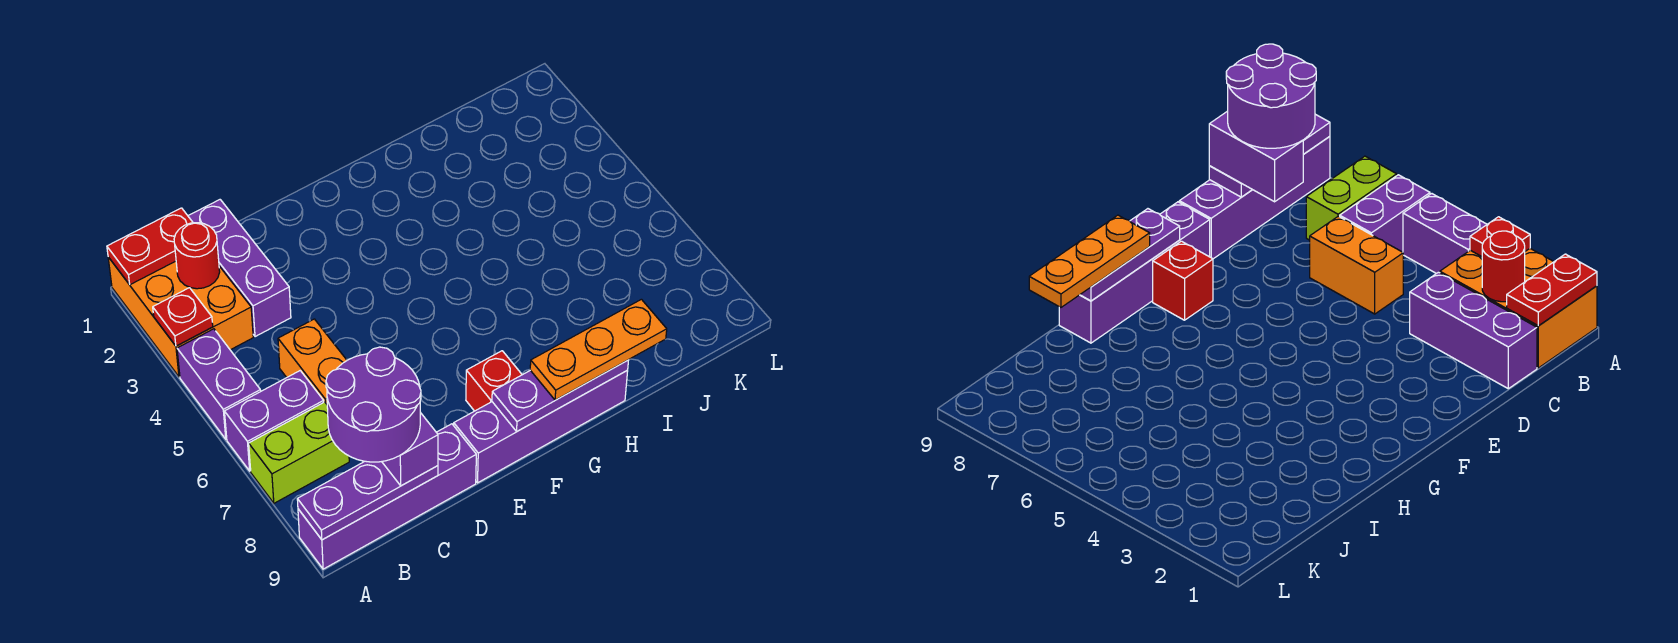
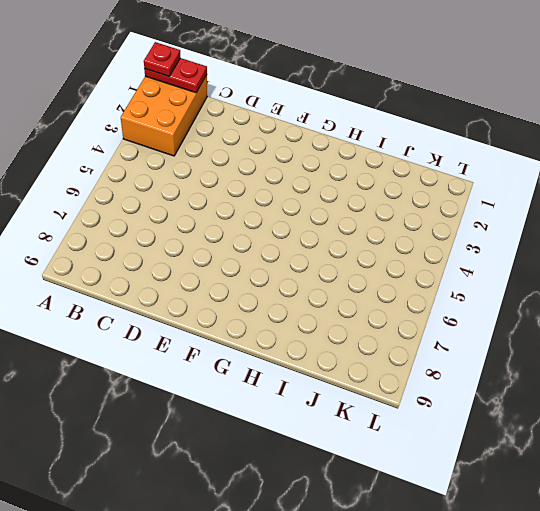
red plate A1 level 3 -> red plate A3 level 2
none -> purple brick A4:A5 level 1
none -> purple brick A6:B6 level 1
none -> lime brick A7:B7 level 1

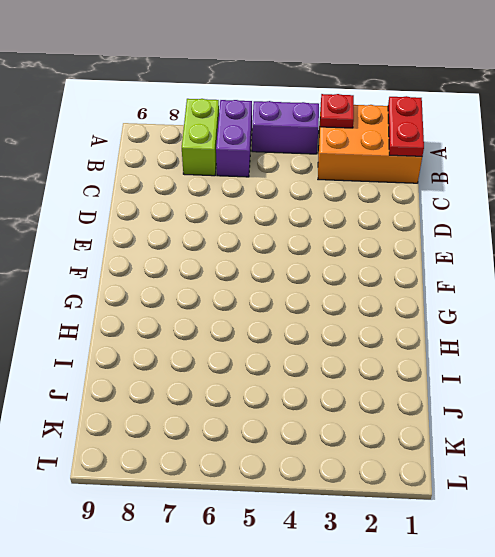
none -> purple brick A9:D9 level 1
none -> purple brick C1:C3 level 1
none -> orange brick C5:C6 level 1

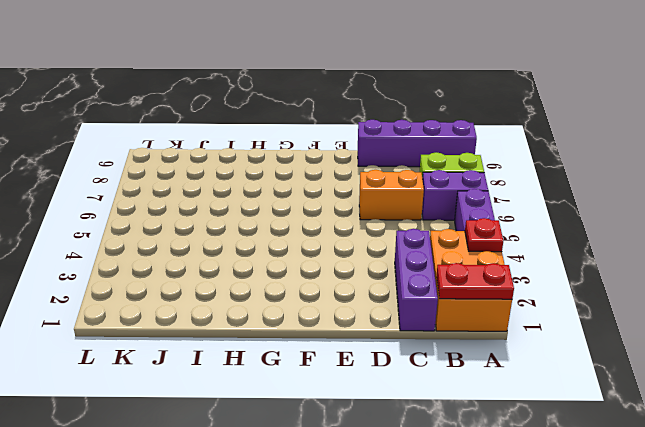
orange brick C6:D6 level 1 -> orange brick C5:C6 level 1
none -> purple brick E9:H9 level 1
none -> red brick F8 level 1
none -> purple plate A9:C9 level 2

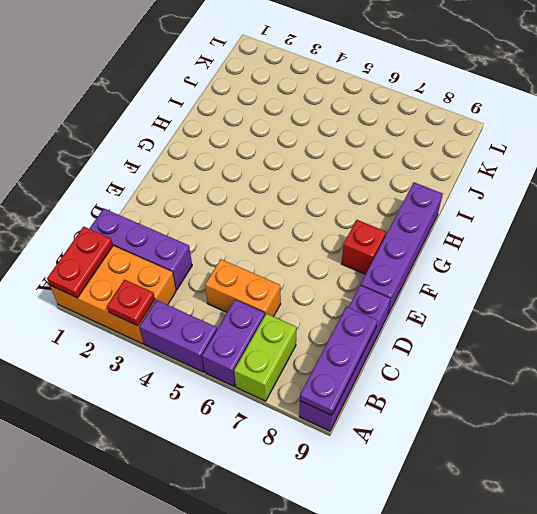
none -> red round brick B2 level 2
none -> purple plate F9:H9 level 2
none -> purple brick C8:C9 level 3

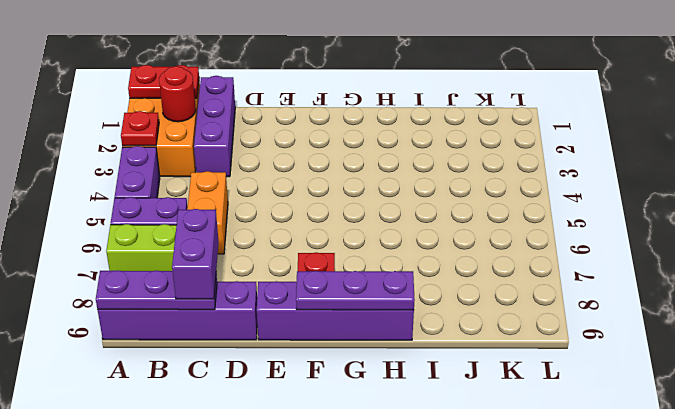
none -> orange plate G9:I9 level 3
none -> purple round brick B8:C9 level 4

